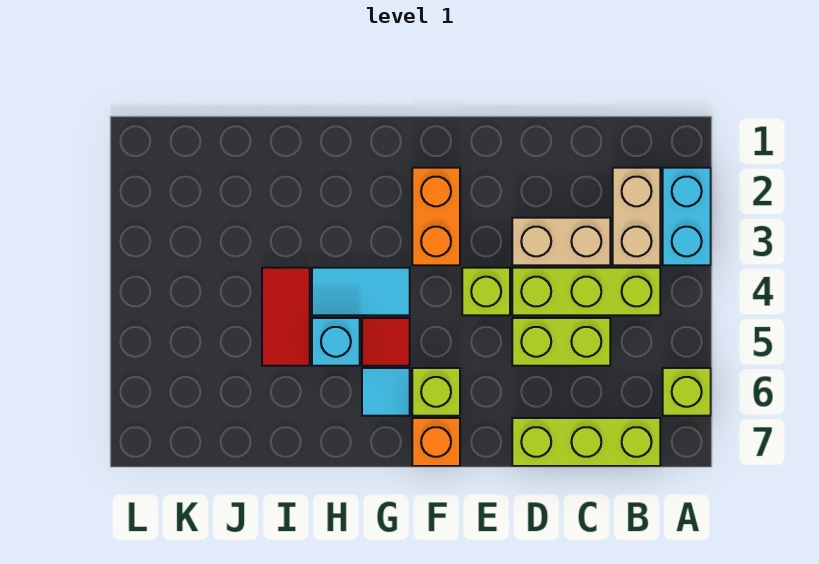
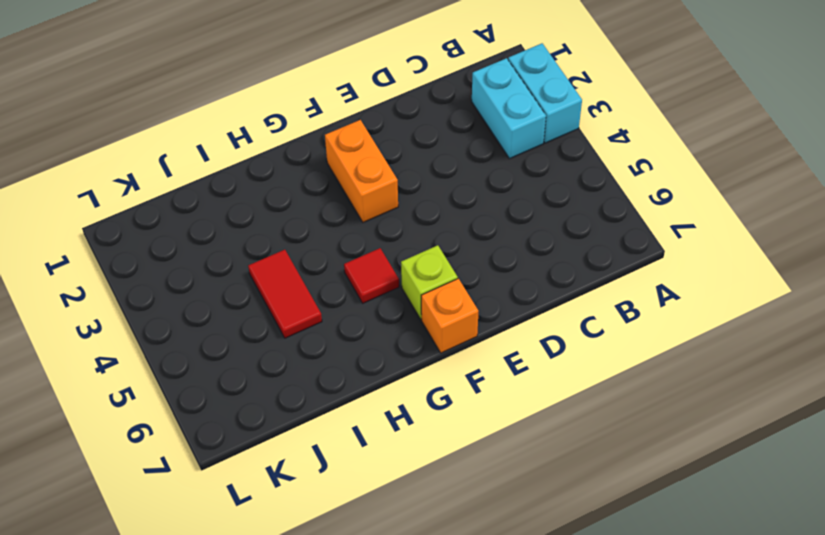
cyan brick B2:B3 level 1 -> tan brick B2:B3 level 1
none -> lime brick A6 level 1
none -> lime brick B4:D4 level 1
none -> lime brick B7:D7 level 1

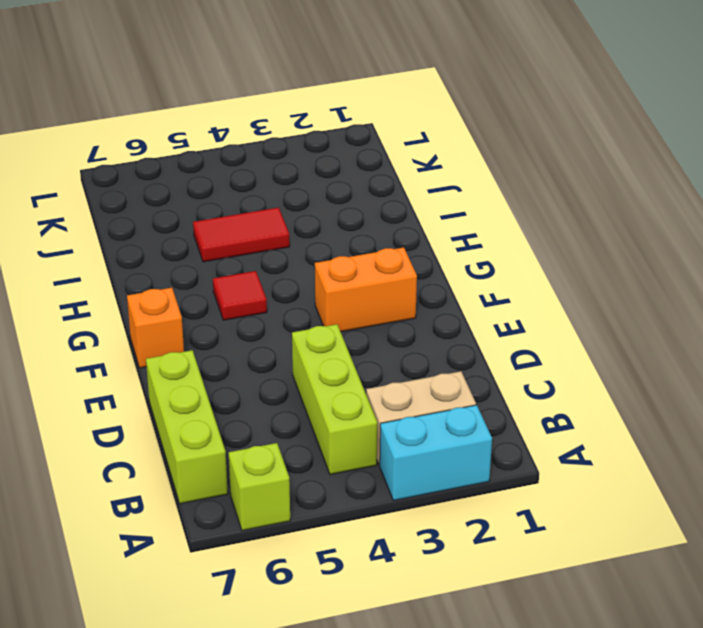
none -> tan brick C3:D3 level 1
none -> lime brick C5:D5 level 1
none -> lime brick E4 level 1

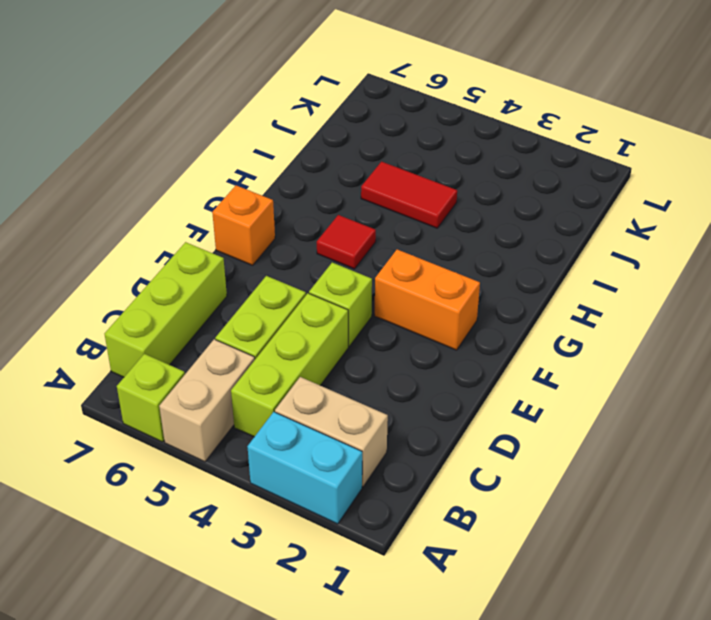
tan brick A5:B5 level 1 -> tan brick C3:D3 level 1
none -> lime brick F6 level 1
none -> cyan tile G4:H4 level 1
none -> cyan tile G6 level 1

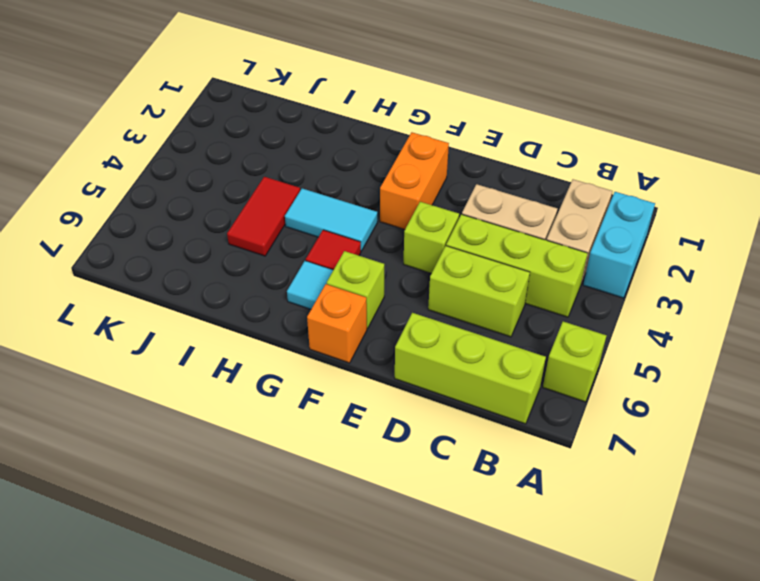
none -> cyan brick H5 level 1

